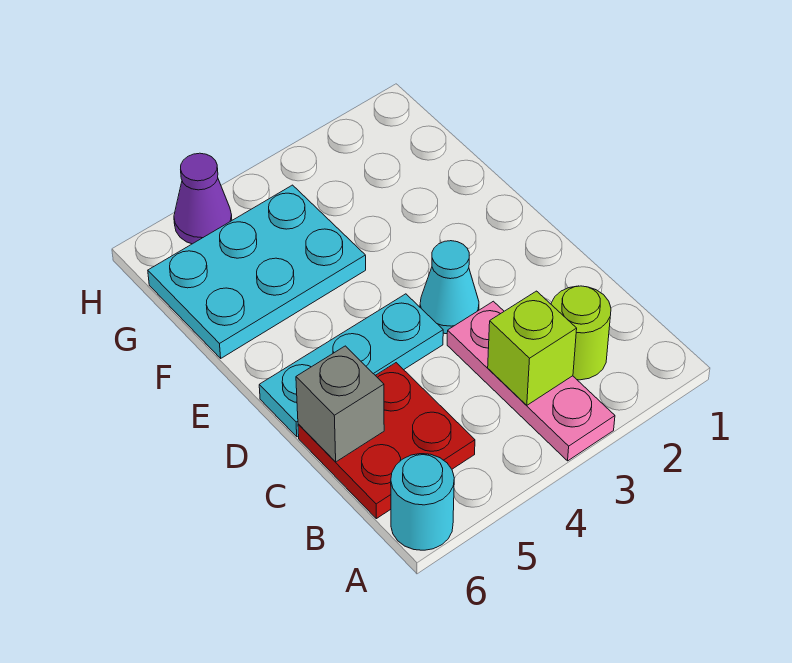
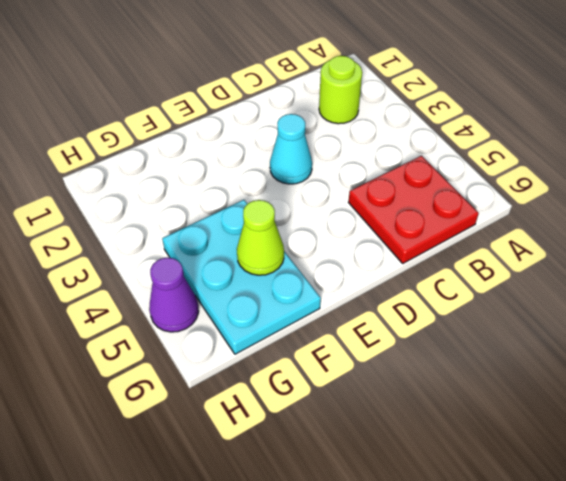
lime cone F5 level 2 -> none
none -> pink plate A3:C3 level 1
none -> cyan round brick A6 level 1

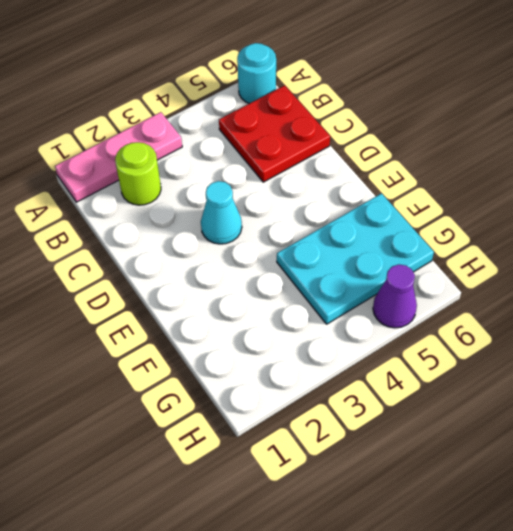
pink plate A1:A3 level 1 -> pink plate A3:C3 level 1
none -> cyan plate D4:D6 level 1
none -> lime brick B3 level 2

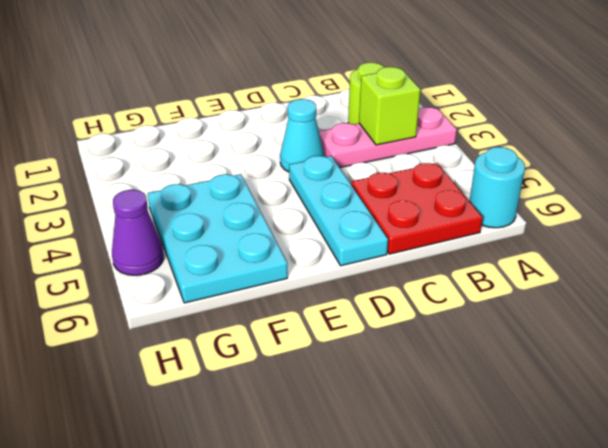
none -> grey brick C6 level 2

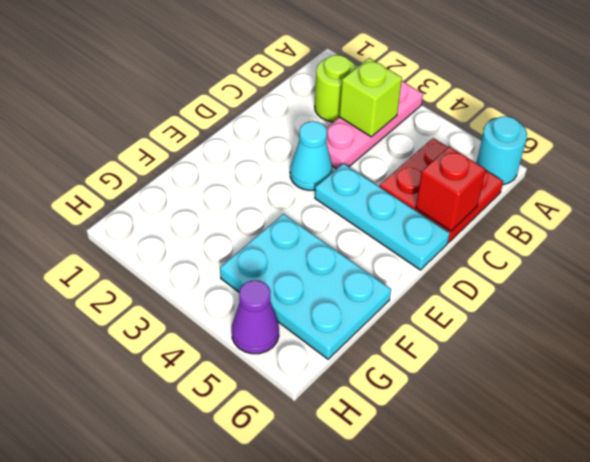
red brick C6 level 2 -> grey brick C6 level 2

